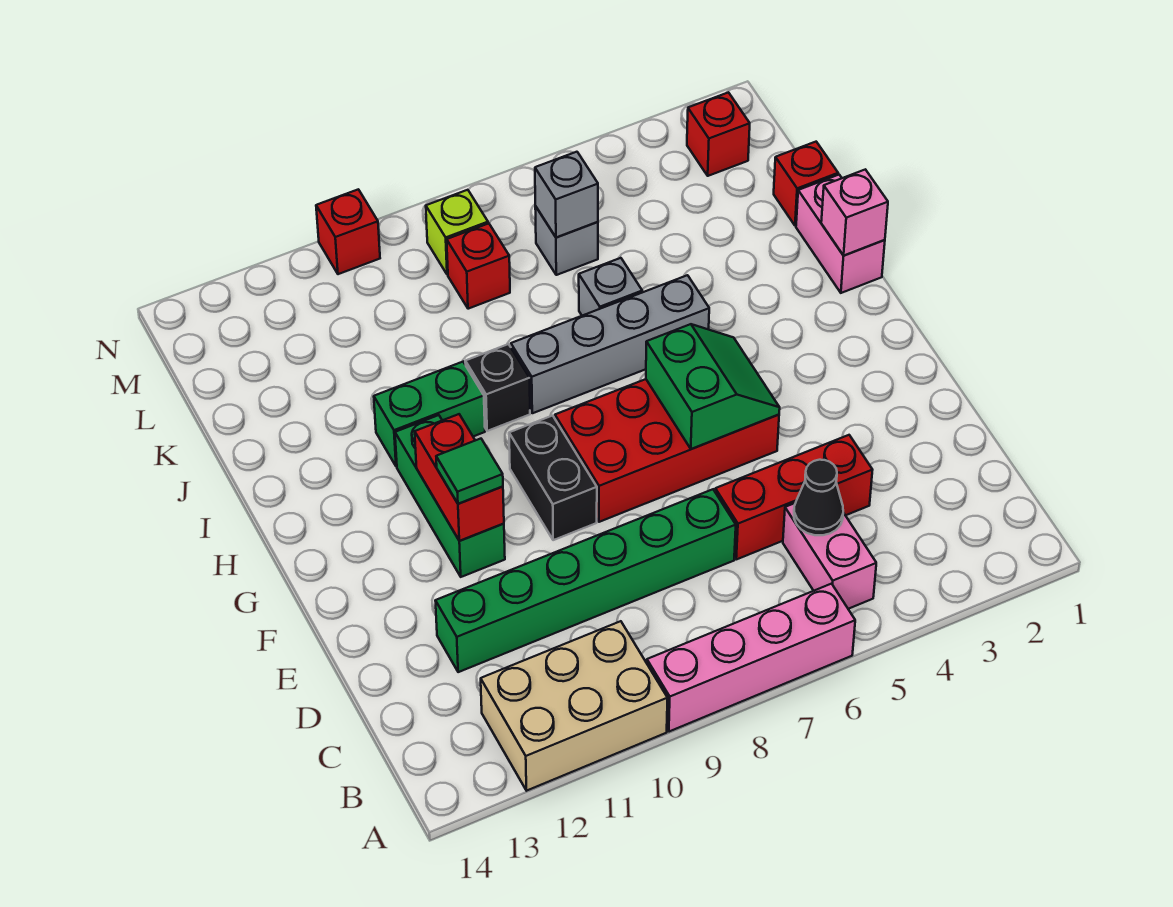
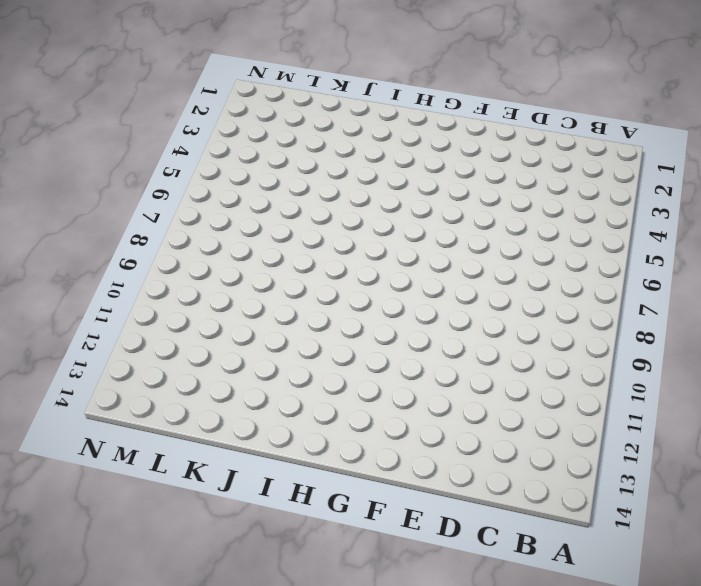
none -> pink brick A6:A9 level 1
none -> tan brick A10:B12 level 1
none -> pink brick B5:C5 level 1

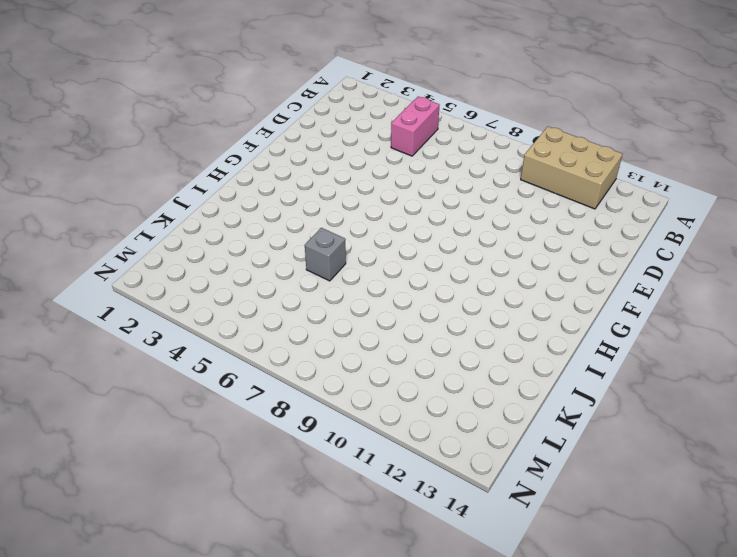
none -> pink brick A6:A9 level 1
none -> red brick D4:D6 level 1
none -> green brick D7:D12 level 1

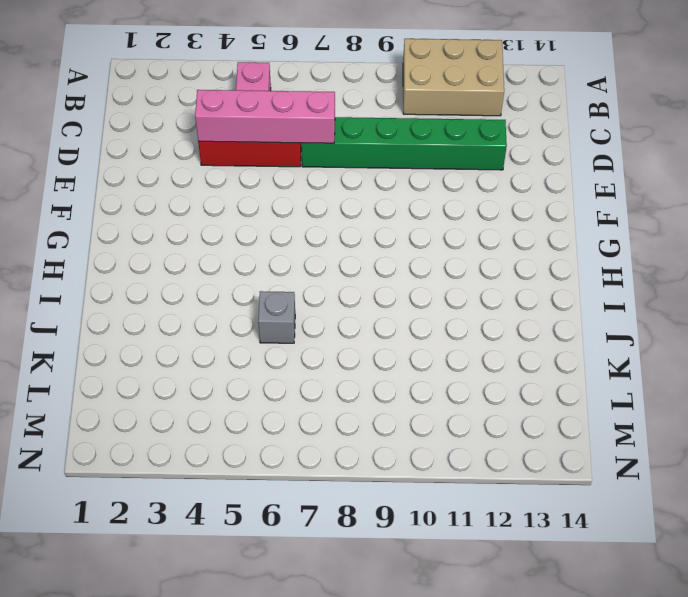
pink brick D4:D7 level 2 -> pink brick A6:A9 level 1
none -> red brick F5:G8 level 1
none -> black brick F9:G9 level 1
none -> green brick F11:H11 level 1

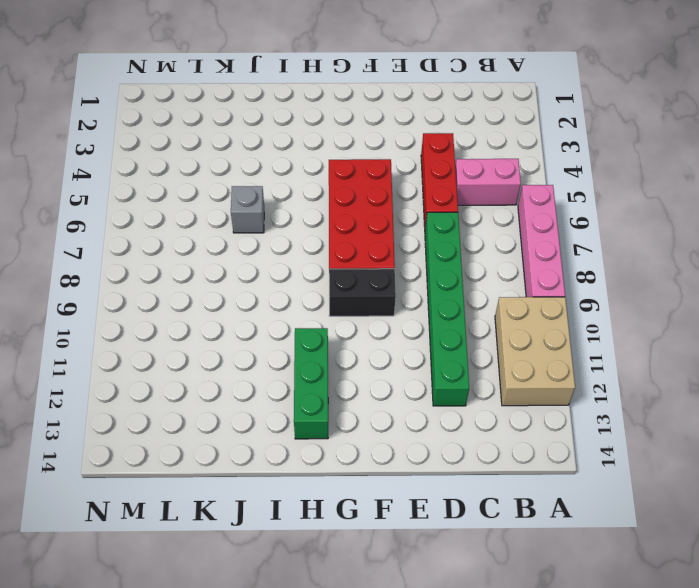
green brick H11:H13 level 1 -> green brick F11:H11 level 1
none -> pink brick I1:J1 level 1
none -> grey brick I5:I8 level 1
none -> black brick I9 level 1

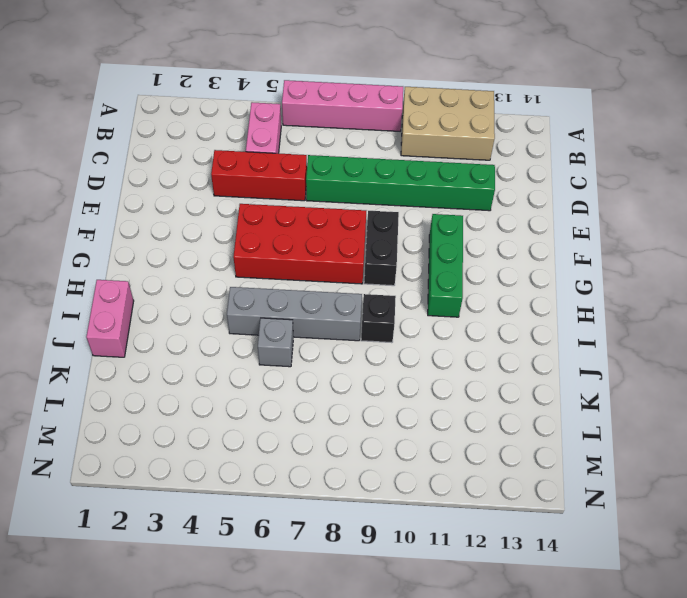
none -> green brick I10:I11 level 1
none -> red brick K1 level 1
none -> grey brick L6 level 1

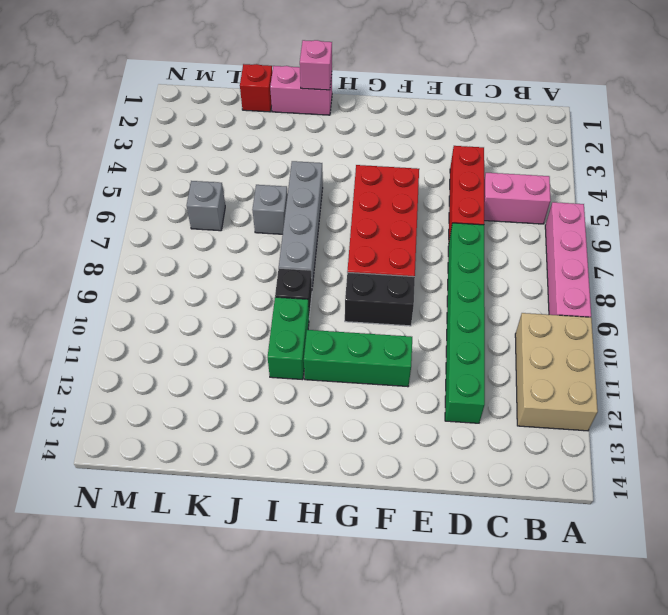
none -> red brick L8 level 1
none -> red brick M2 level 1
none -> lime brick M8 level 1

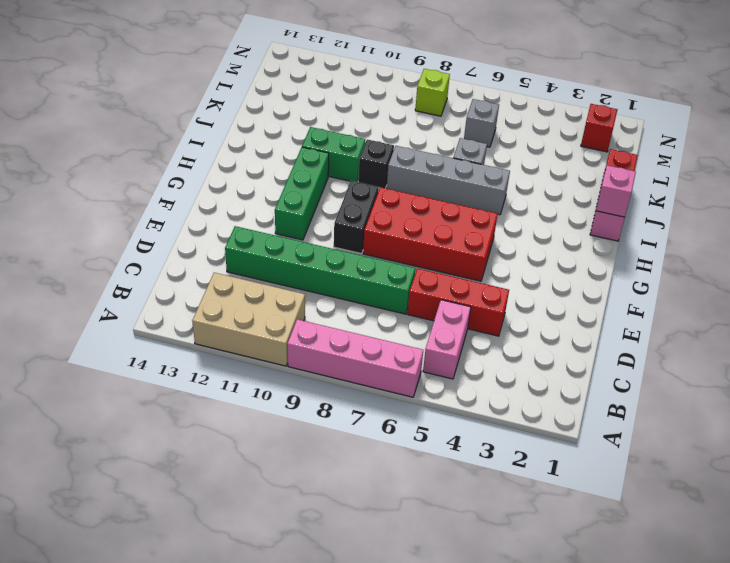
none -> red brick L8 level 1
none -> red brick N10 level 1
none -> black cone C5 level 2

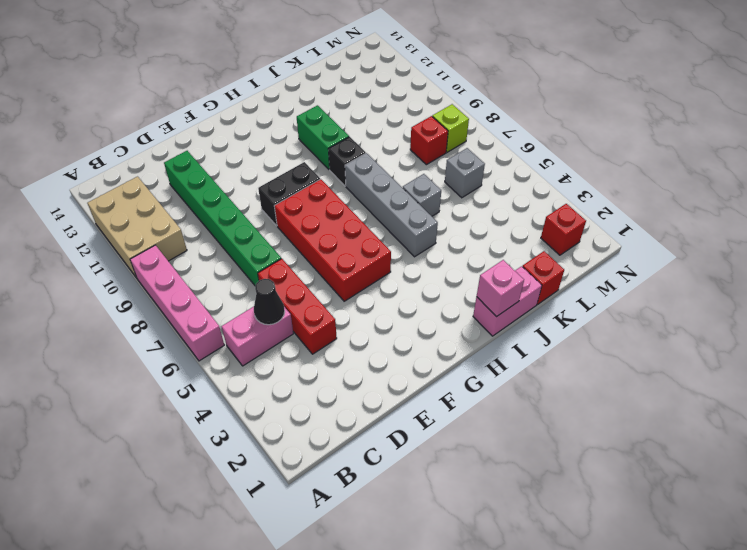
none -> green brick F11:H11 level 1
none -> red brick N10 level 1
none -> green slope F5:G6 level 2 top 6

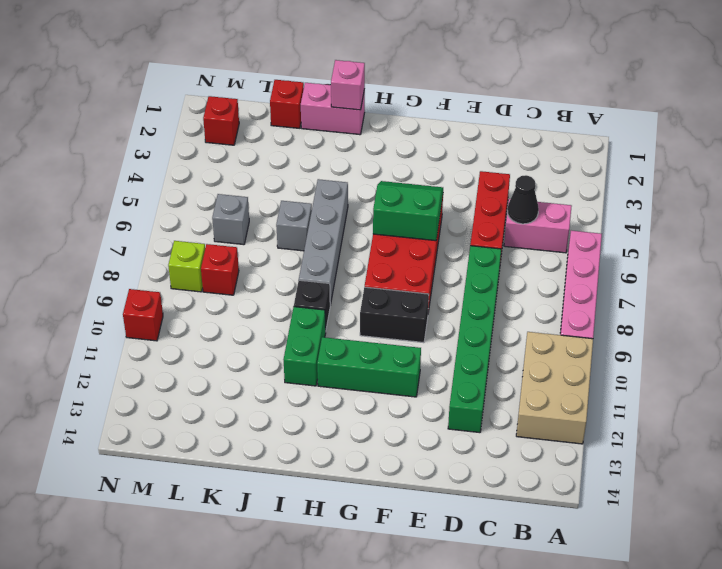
none -> red brick F11:G11 level 2
none -> grey brick L6 level 2
none -> green tile F11 level 3

